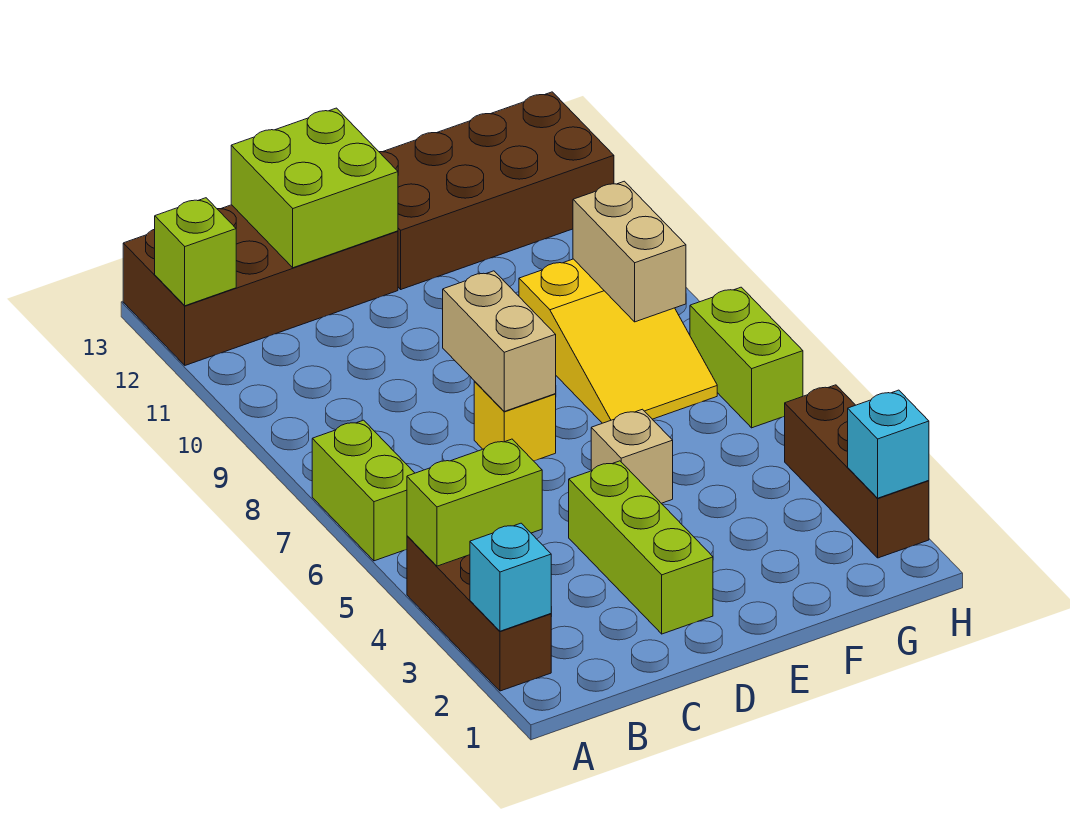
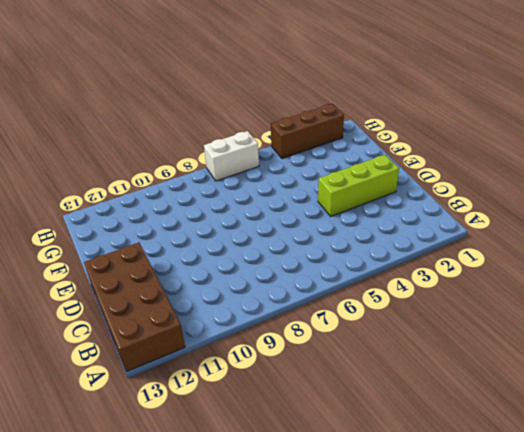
white brick H6:H7 level 1 -> lime brick H6:H7 level 1
none -> brown brick A2:A4 level 1
none -> lime brick A6:A7 level 1
none -> yellow brick D7 level 1

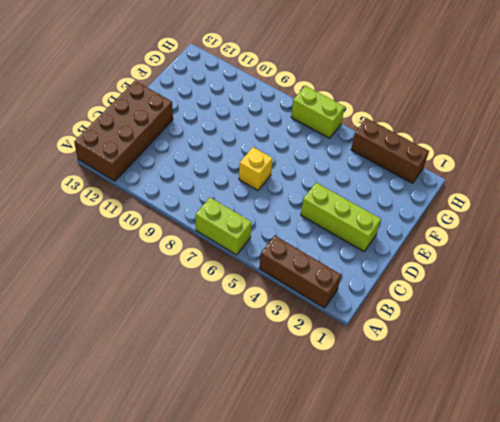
none -> tan brick E5 level 1
none -> brown brick E12:H13 level 1
none -> yellow slope F7:G9 level 1 top 9

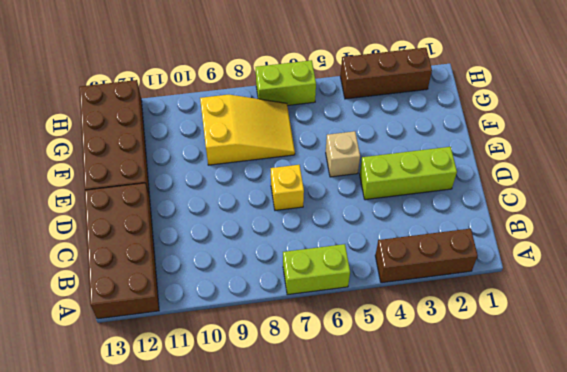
none -> cyan brick A2 level 2
none -> lime brick A4:B4 level 2
none -> lime brick A12 level 2

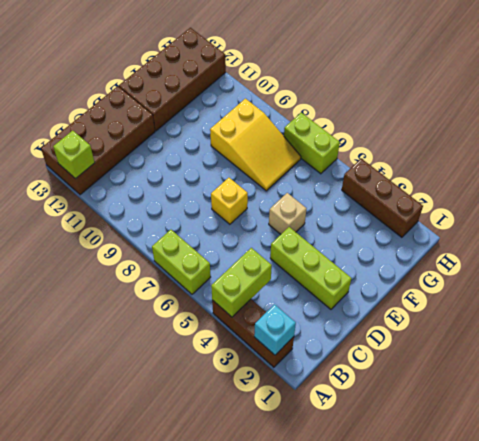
none -> lime brick C12:D13 level 2
none -> tan brick D7:D8 level 2
none -> tan brick G8:G9 level 2

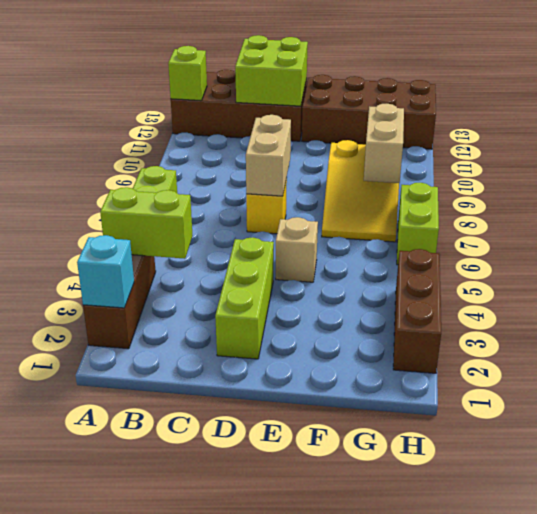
none -> cyan brick H2 level 2

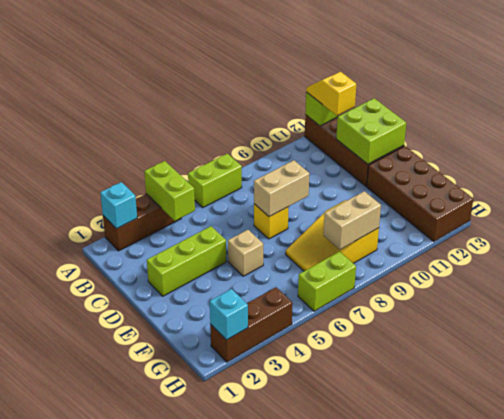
yellow slope A12:B12 level 3 top B -> none

